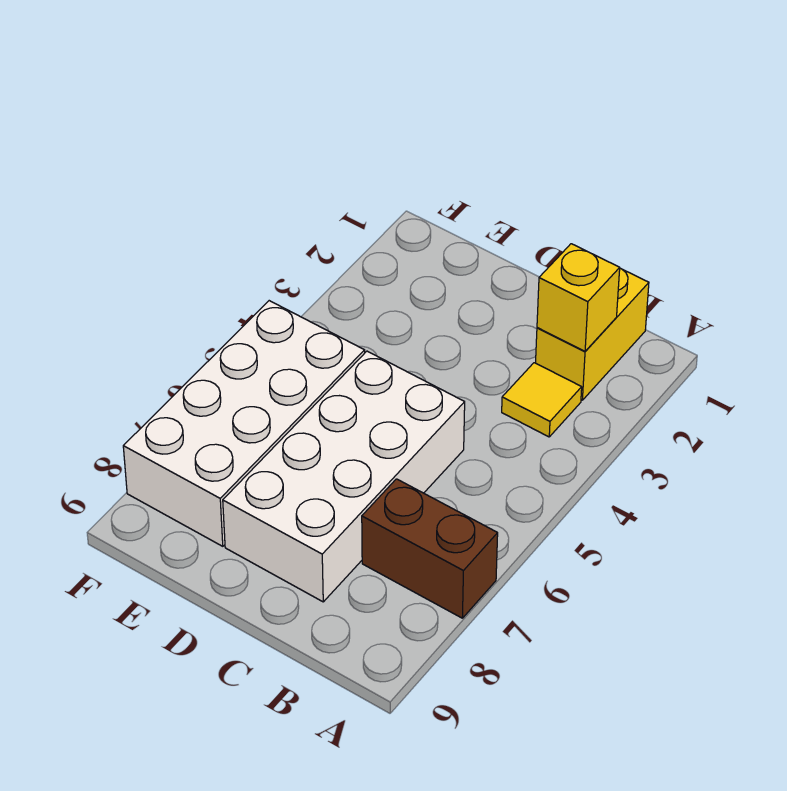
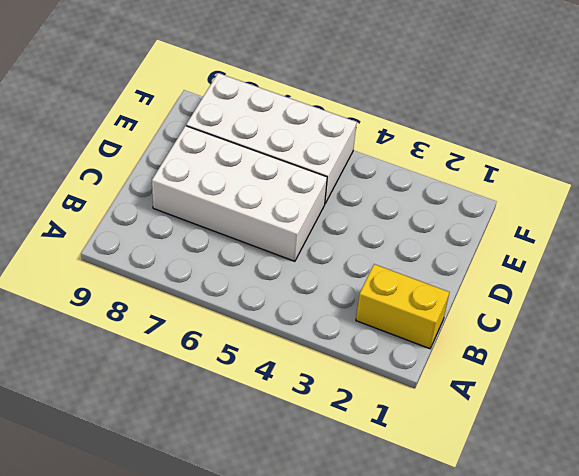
none -> brown brick A7:B7 level 1
none -> yellow tile B3 level 1

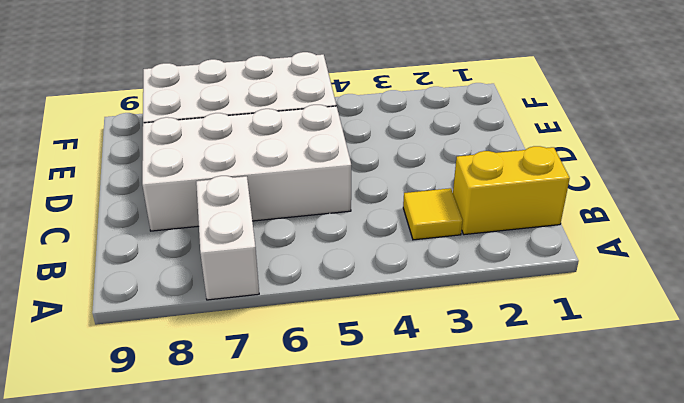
white brick A7:B7 level 1 -> brown brick A7:B7 level 1
none -> yellow brick B2 level 2

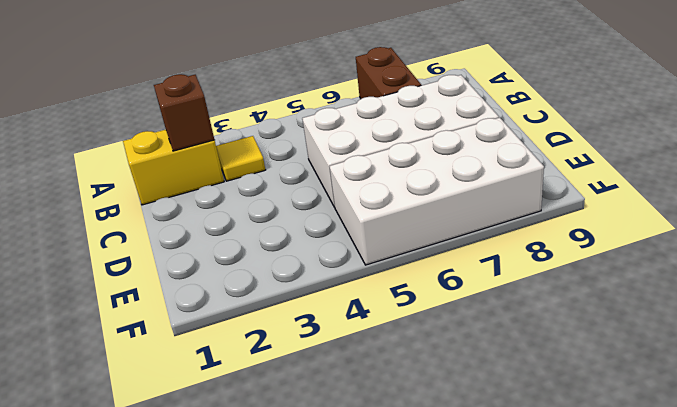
brown brick B2 level 2 -> yellow brick B2 level 2

